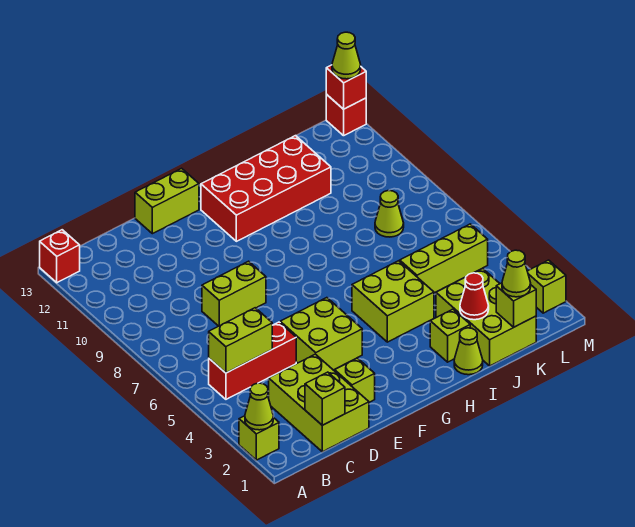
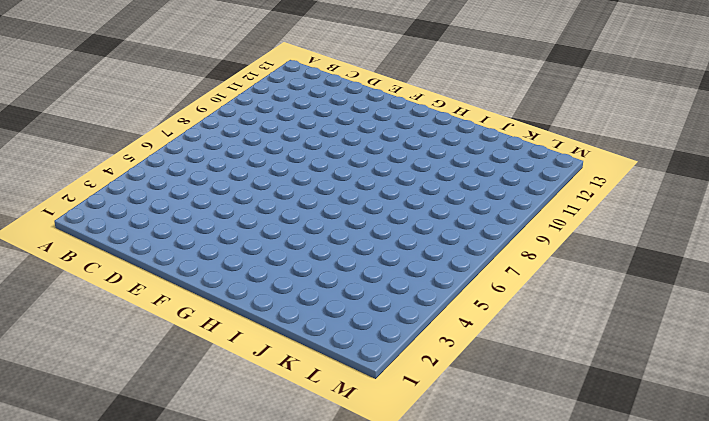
none -> lime brick A2 level 1
none -> red brick A13 level 1
none -> red brick B5:D5 level 1

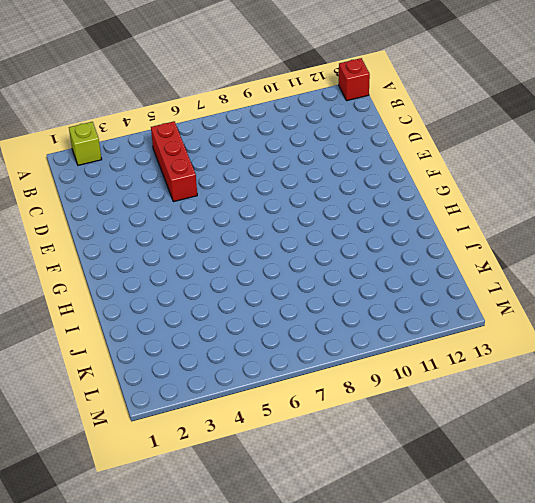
none -> lime brick C1:D3 level 1
none -> lime brick D8:E8 level 1
none -> lime brick E2 level 1

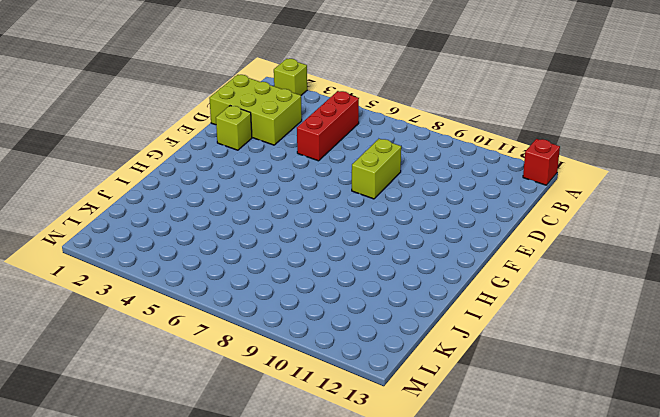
none -> lime brick E4:F5 level 1
none -> lime brick E13:F13 level 1
none -> red brick G11:J12 level 1

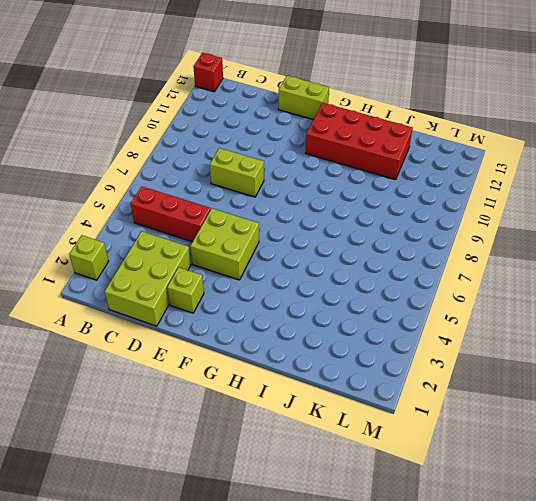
none -> lime brick H4:I5 level 1
none -> lime cone I1 level 1
none -> lime brick I2 level 1

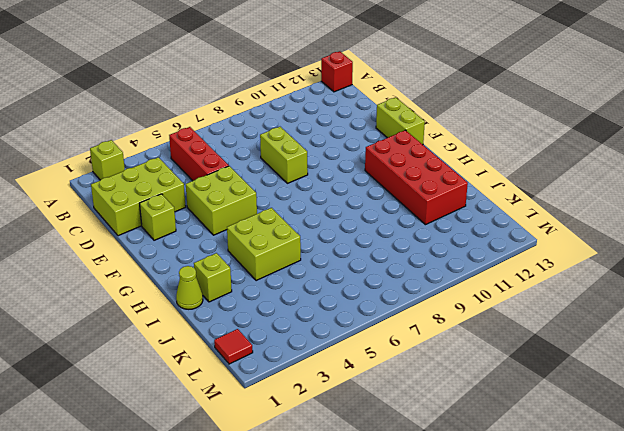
red tile L1 level 1 -> none
none -> lime brick J1:K3 level 1
none -> lime brick J5:L5 level 1
none -> lime cone K8 level 1

